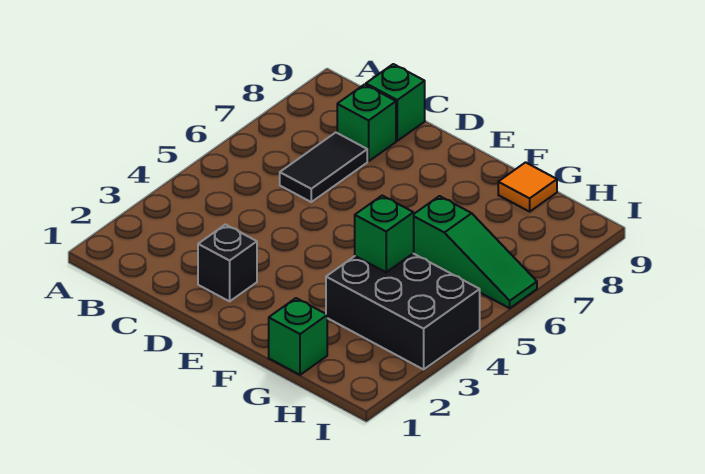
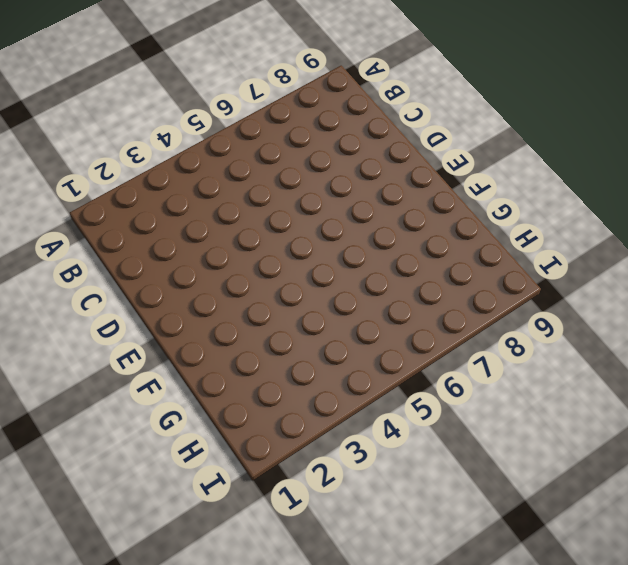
none -> black tile C6:C7 level 1
none -> green brick C8 level 1

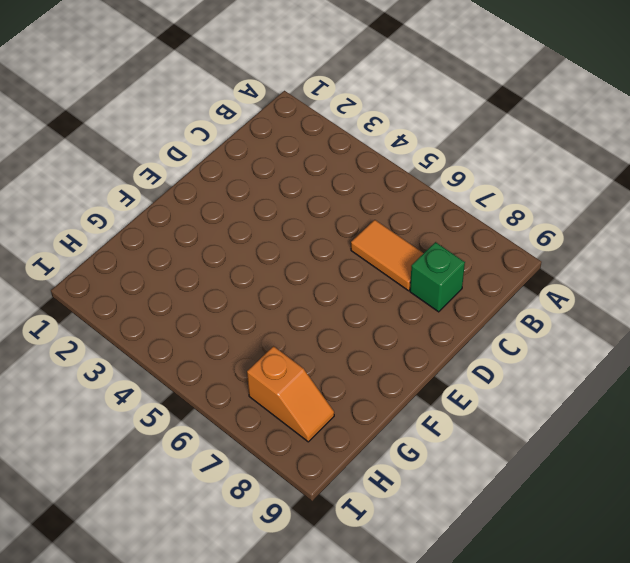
orange tile C6:C7 level 1 -> black tile C6:C7 level 1
orange slope H7:H8 level 1 top 7 -> none
none -> green brick C9 level 1
none -> black brick D2 level 1

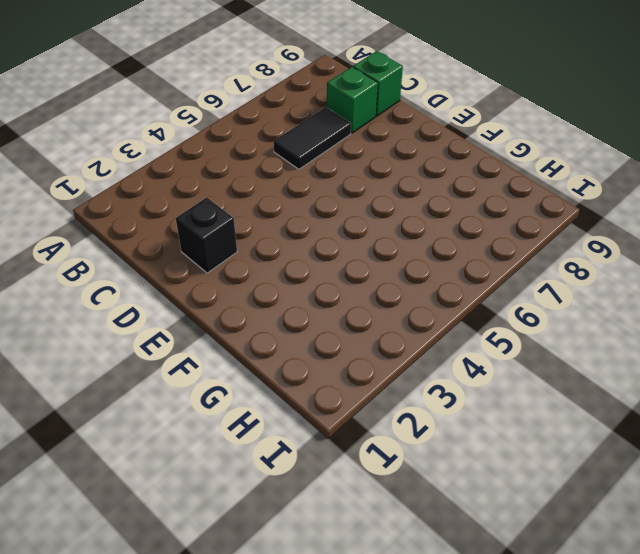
none -> green brick G1 level 1
none -> black brick G3:I4 level 1

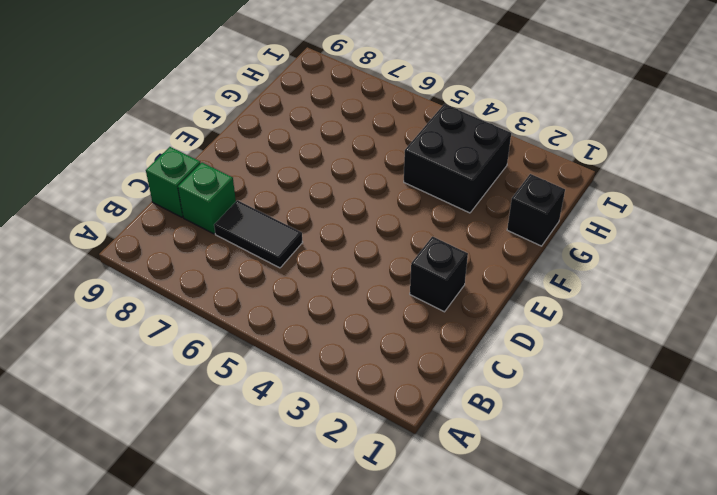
black brick G1 level 1 -> green brick G1 level 1
black brick G3:H4 level 1 -> black brick G3:I4 level 1
none -> green slope G6:I6 level 1 top G
none -> orange tile G9 level 1

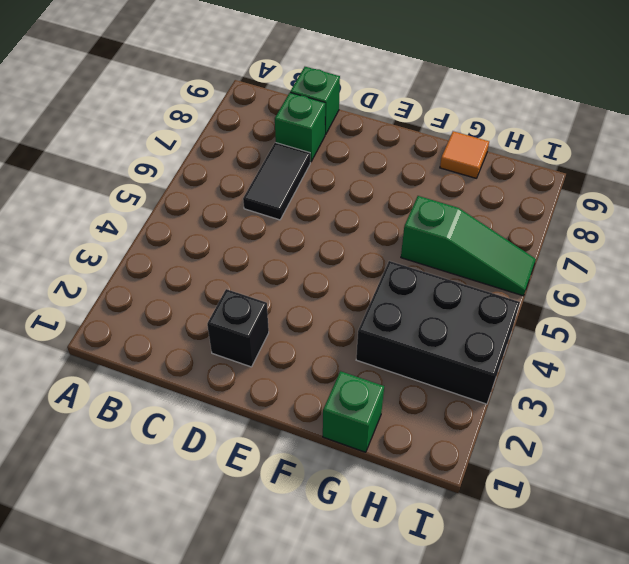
none -> green brick G4 level 2

